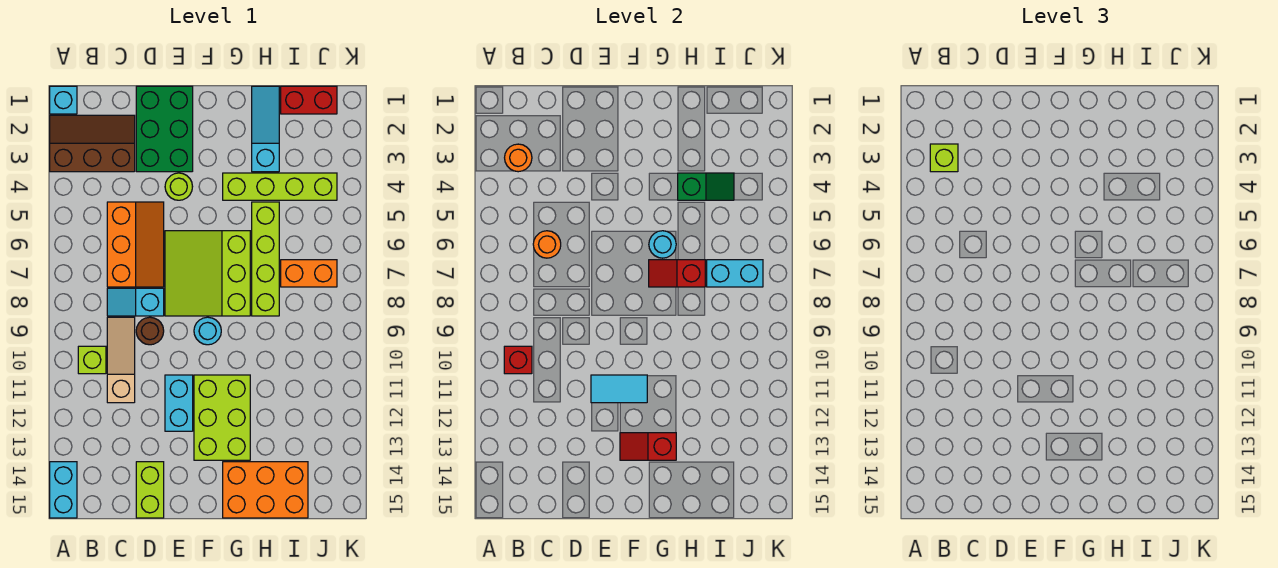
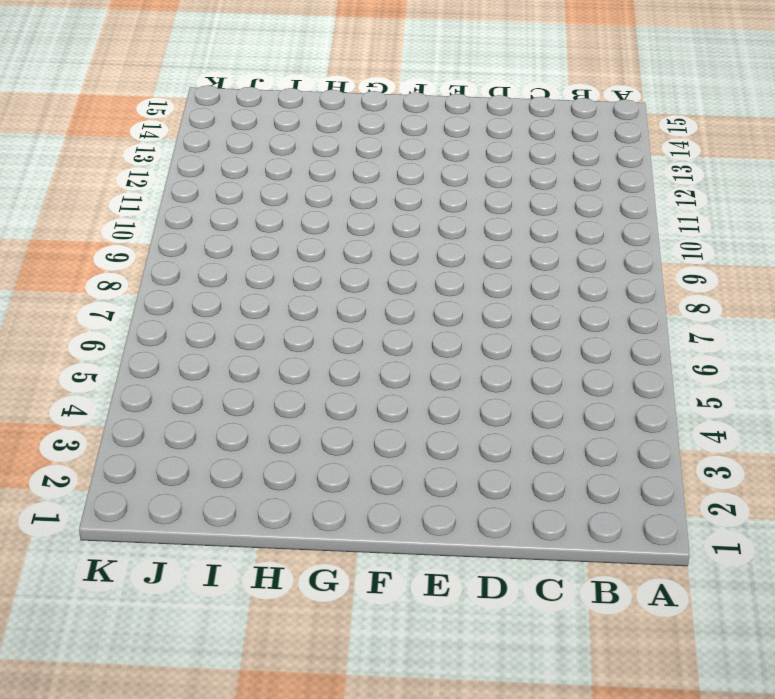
none -> cyan brick A1 level 1
none -> brown slope A2:C3 level 1 top 3
none -> cyan brick A14:A15 level 1
none -> lime brick B10 level 1

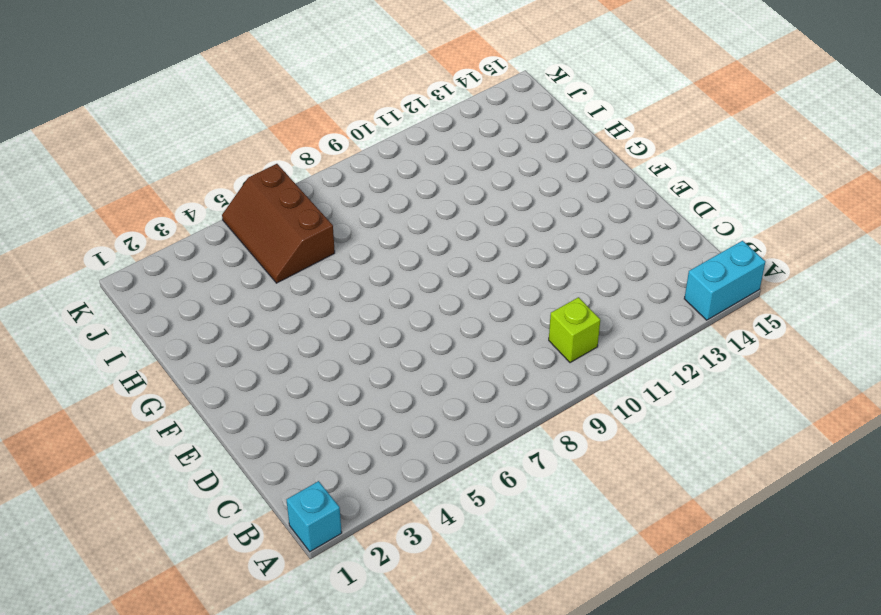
brown slope I5:K6 level 1 top 6 -> brown slope A2:C3 level 1 top 3
none -> orange slope C5:D7 level 1 top C
none -> cyan slope C8:D8 level 1 top D
none -> tan slope C9:C11 level 1 top 11
none -> green brick D1:E3 level 1

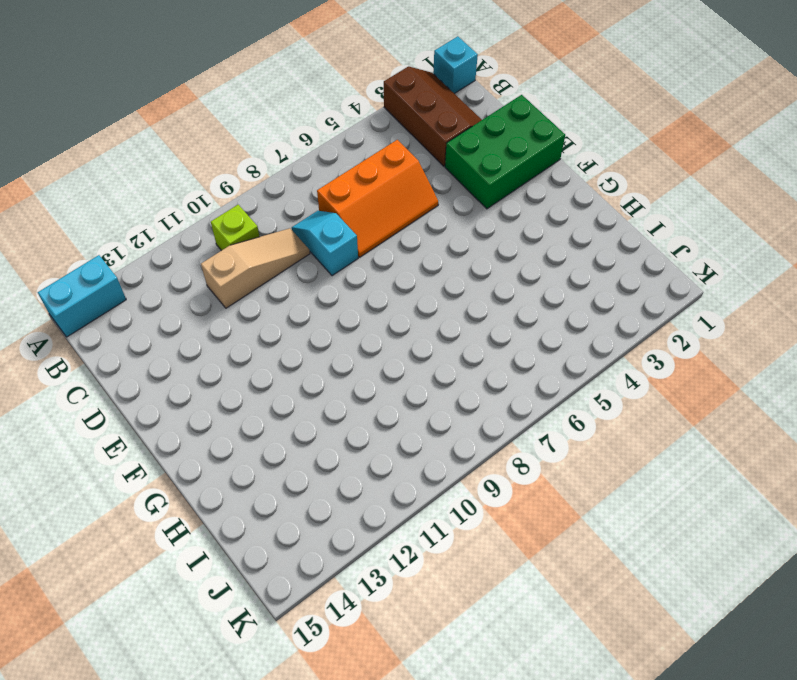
none -> brown round brick D9 level 1
none -> lime brick D14:D15 level 1
none -> lime round brick E4 level 1
none -> lime slope E6:G8 level 1 top G

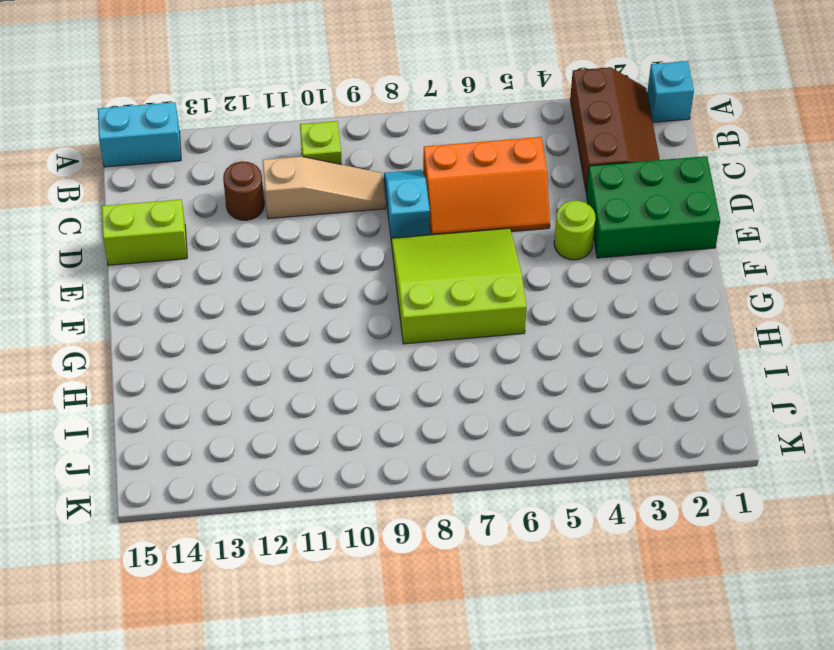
brown round brick C12 level 1 -> brown round brick D9 level 1
none -> cyan brick E11:E12 level 1
none -> cyan round brick F9 level 1
none -> lime brick F11:G13 level 1
none -> lime brick G4:J4 level 1

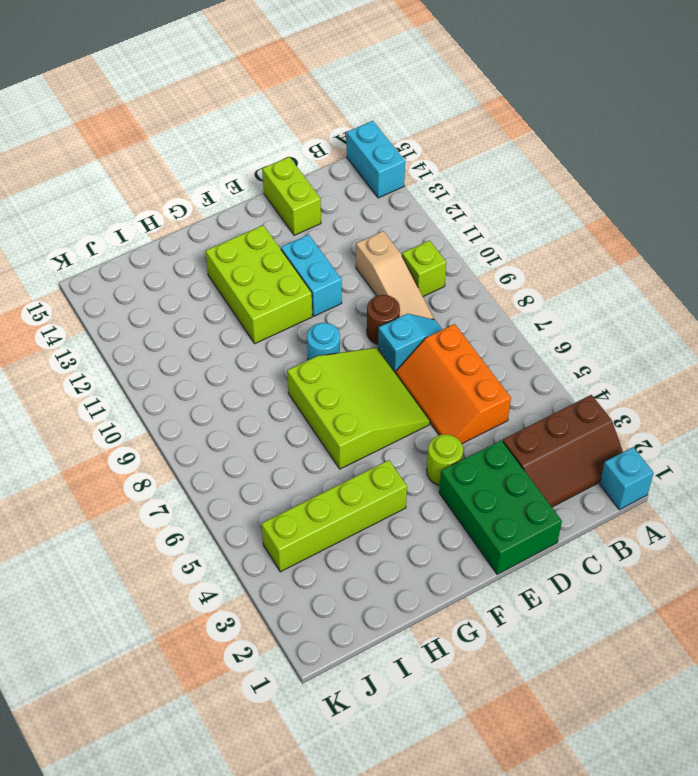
none -> orange brick G14:I15 level 1
none -> cyan slope H1:H3 level 1 top 3
none -> lime brick H5:H8 level 1
none -> red brick I1:J1 level 1

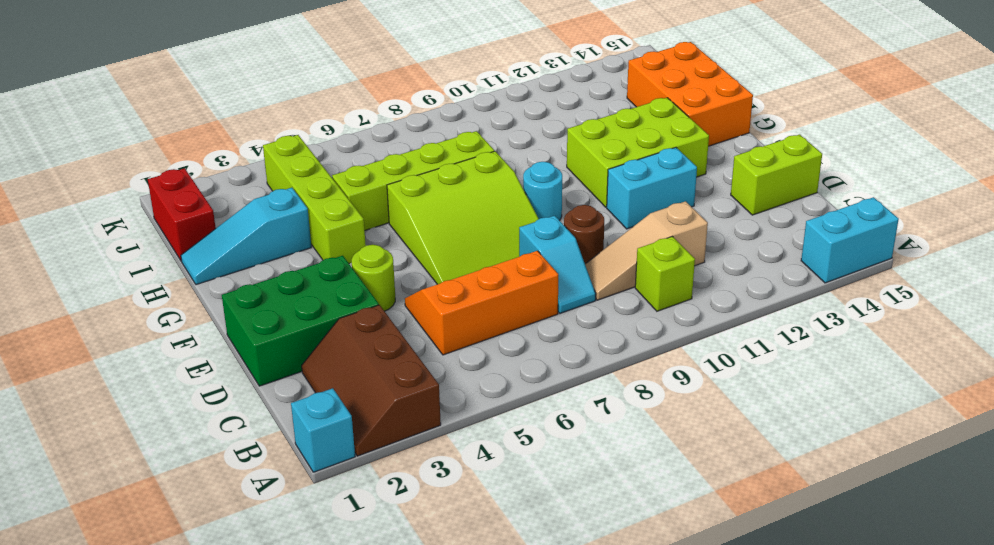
none -> orange brick I7:J7 level 1
none -> orange round brick B3 level 2
none -> red brick B10 level 2
none -> orange round brick C6 level 2

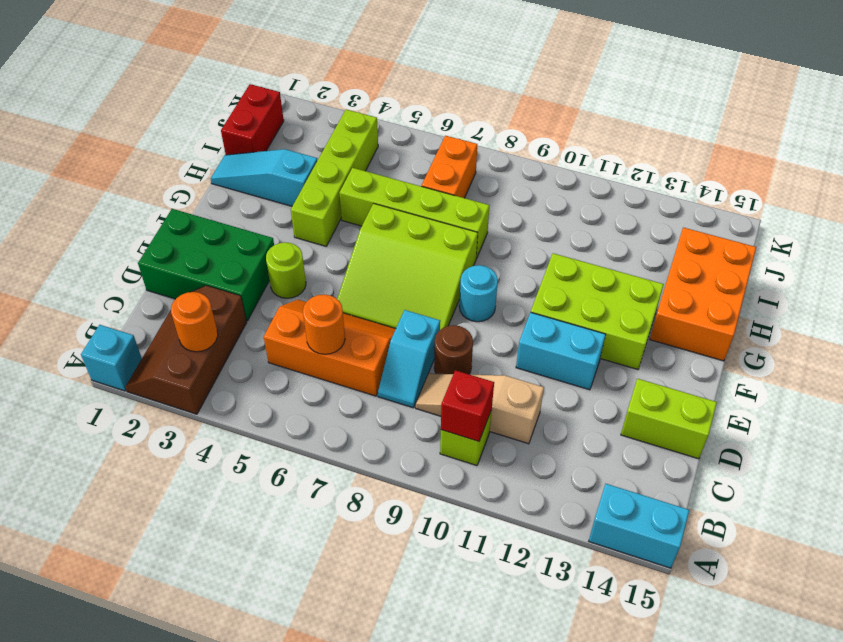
none -> cyan tile E11:F11 level 2
none -> red slope F13:G13 level 2 top G
none -> cyan round brick G6 level 2
none -> red slope G7:H7 level 2 top H

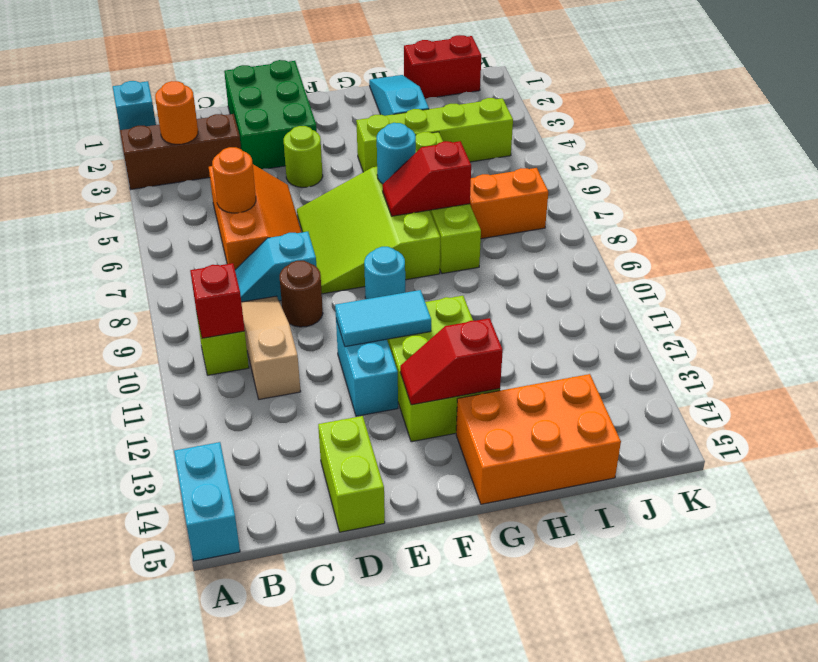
none -> green slope H4:I4 level 2 top H
none -> cyan brick I7:J7 level 2
none -> lime brick B3 level 3

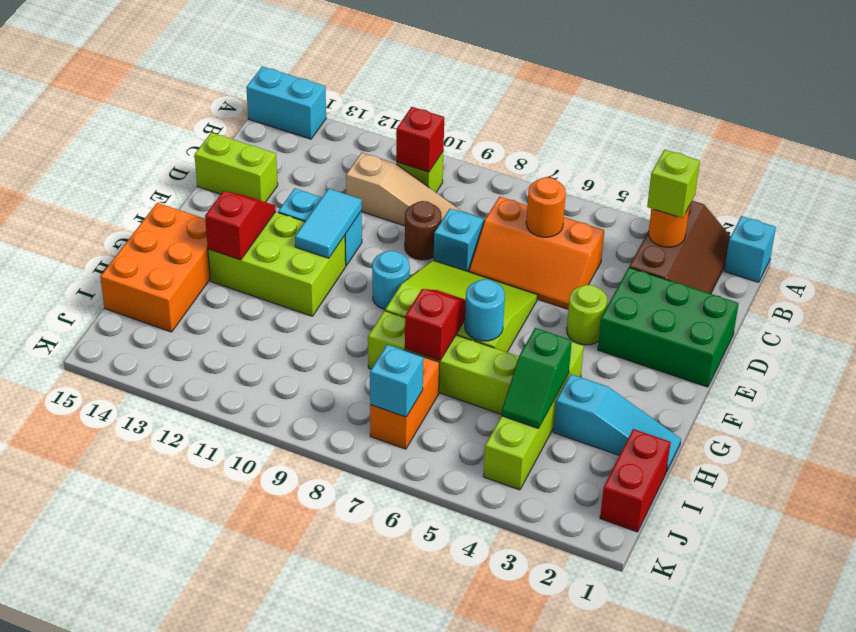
cyan brick J7 level 2 -> cyan brick I7:J7 level 2

